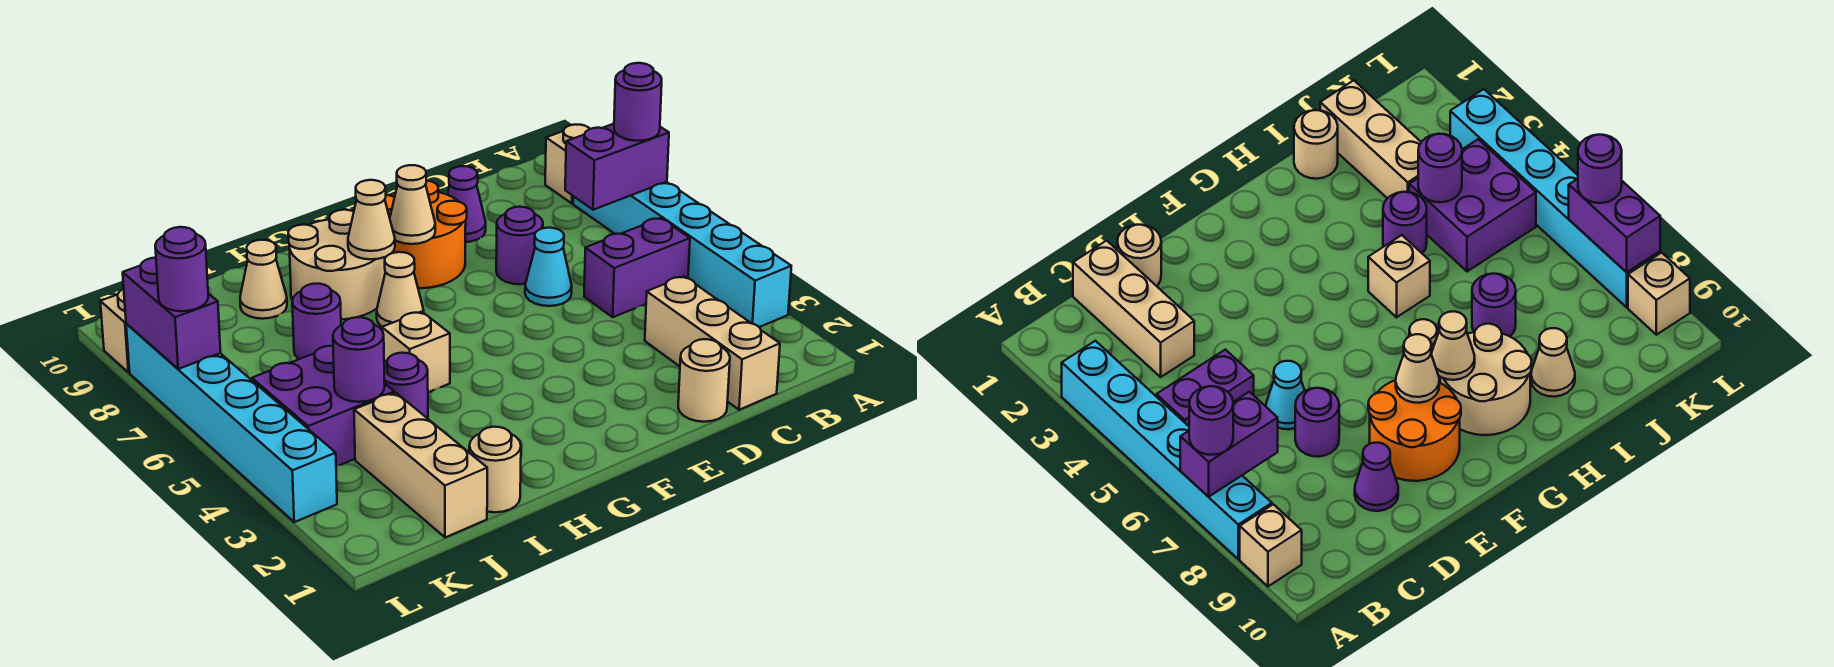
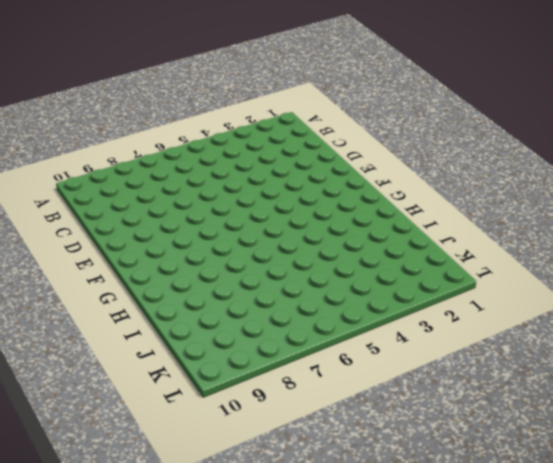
none -> cyan brick A3:A8 level 1
none -> tan brick A9 level 1
none -> purple brick B5:C5 level 1

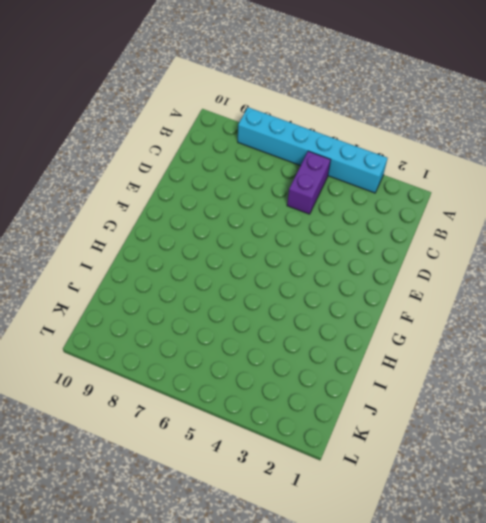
none -> tan brick A9 level 1
none -> tan brick C1:C3 level 1
none -> tan round brick D1 level 1

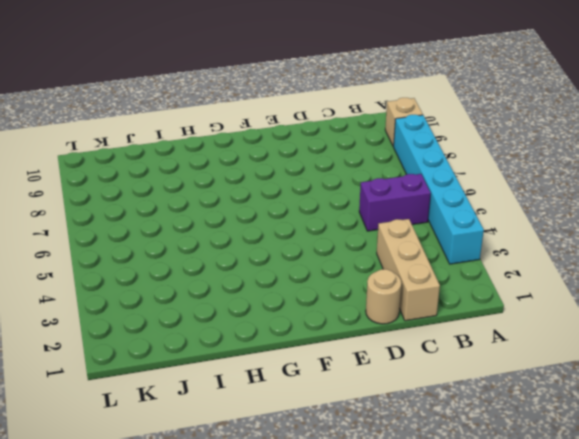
none -> cyan cone D6 level 1
none -> purple round brick D7 level 1
none -> purple cone D9 level 1

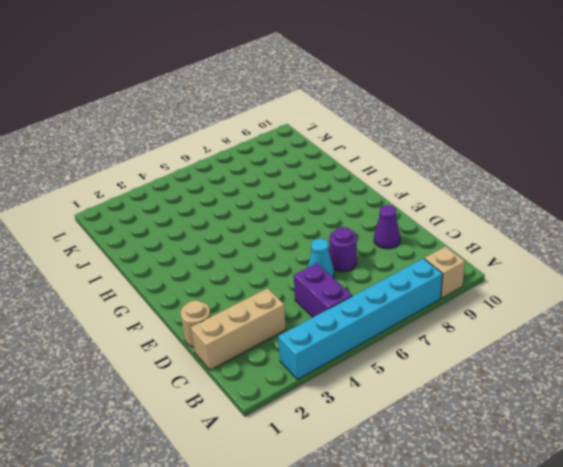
none -> orange round brick E8:F9 level 1
none -> tan cone G7 level 1
none -> tan round brick G8:H9 level 1

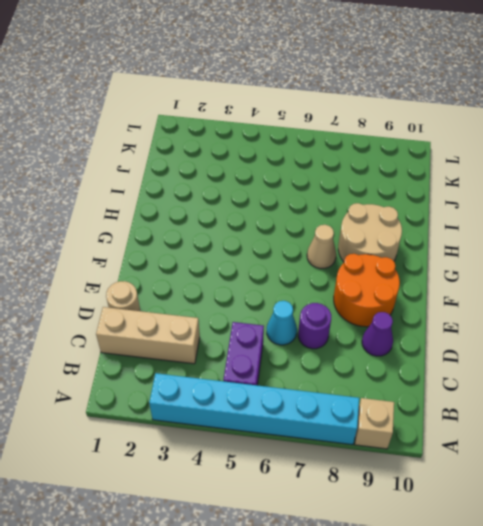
none -> tan brick H5 level 1
none -> tan round brick I1 level 1
none -> purple round brick I4 level 1

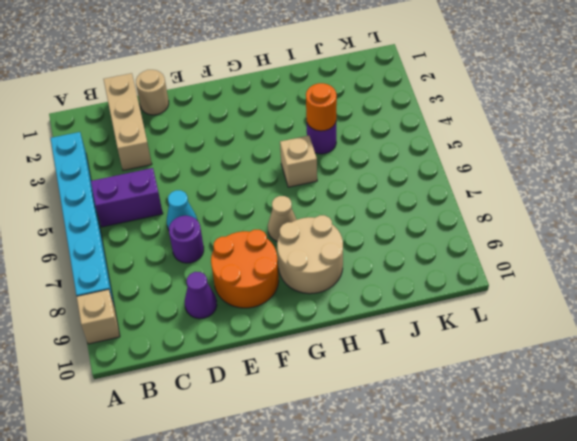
orange round brick I4 level 2 -> none
none -> tan round brick I1 level 1
none -> purple round brick I7 level 1
none -> tan cone I9 level 1

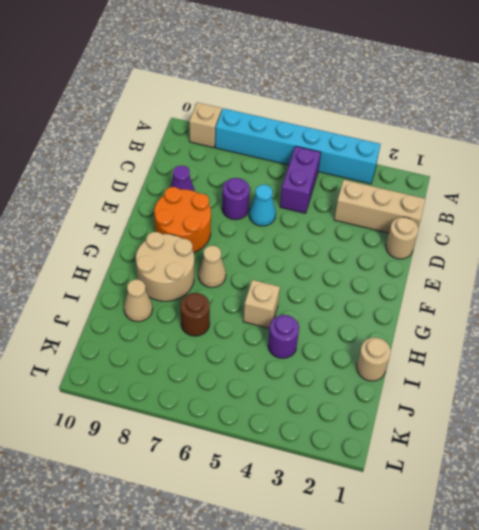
brown round brick I7 level 1 -> purple round brick I7 level 1
none -> tan brick J1:J3 level 1
none -> purple brick J4:K5 level 1
none -> cyan brick L3:L8 level 1

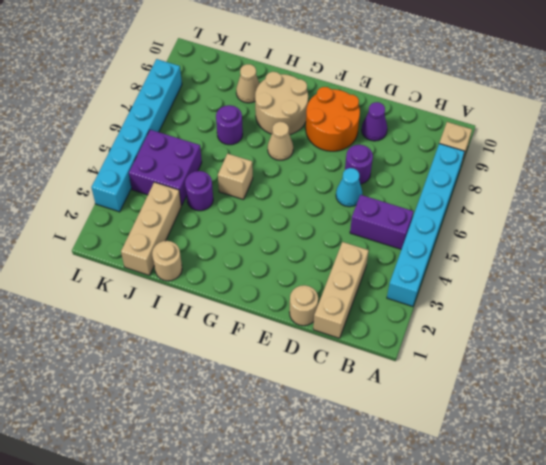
none -> tan brick L9 level 1
none -> purple brick A7:B7 level 2
none -> tan cone F8 level 2

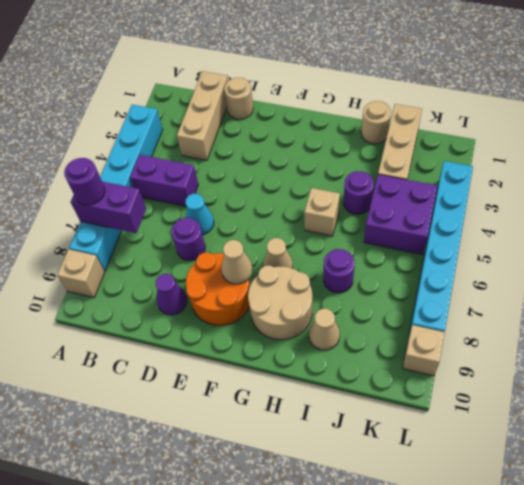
none -> tan cone G8 level 2
none -> purple round brick J4 level 2
none -> purple brick L7:L8 level 2

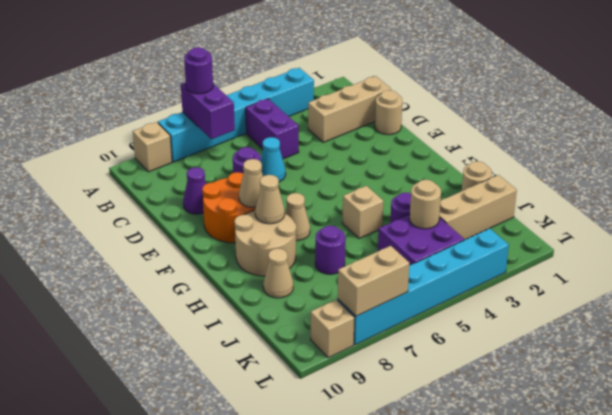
tan round brick J4 level 2 -> purple round brick J4 level 2
tan brick L7:L8 level 2 -> purple brick L7:L8 level 2
none -> purple round brick L7 level 3

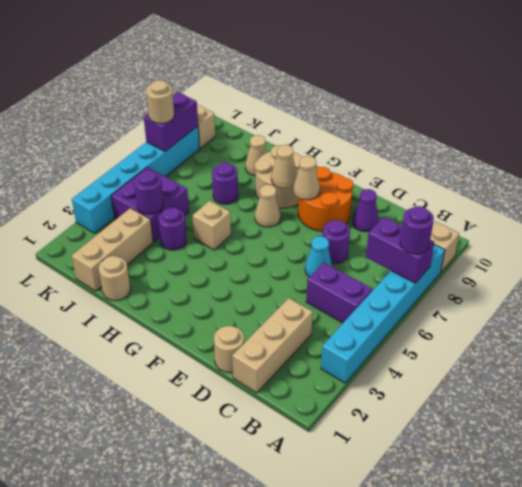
tan round brick L7 level 3 -> purple round brick L7 level 3

